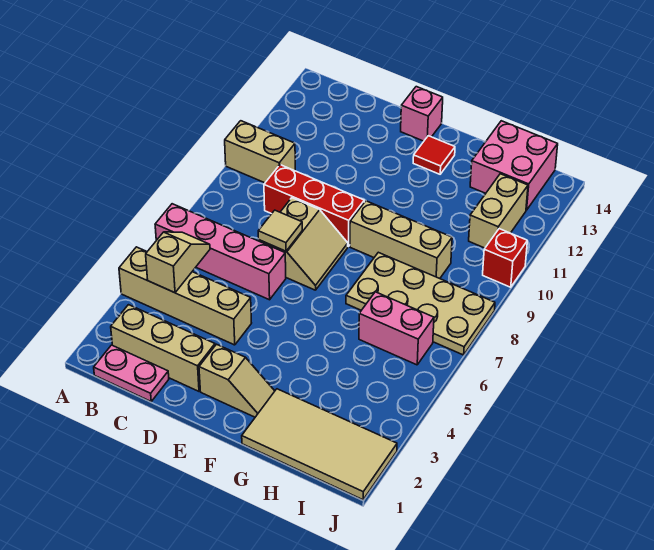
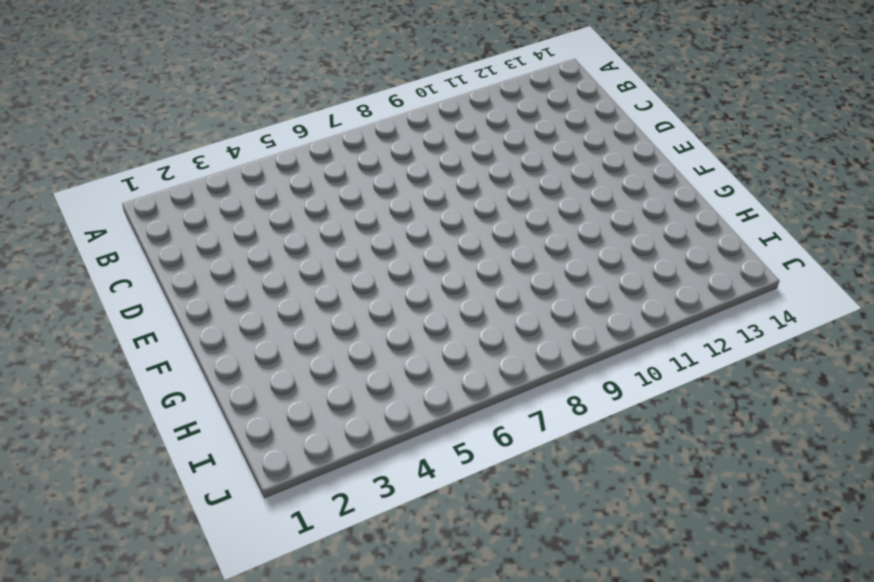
none -> tan brick A4:D4 level 1
none -> pink brick A6:D6 level 1
none -> tan brick A10:B10 level 1

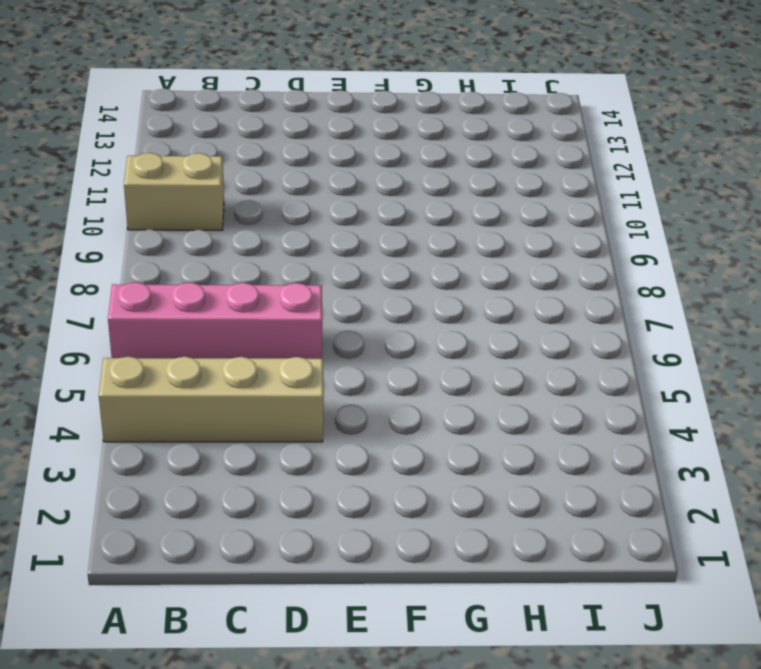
none -> pink plate B1:C1 level 1
none -> tan brick B2:D2 level 1
none -> red brick C9:E9 level 1

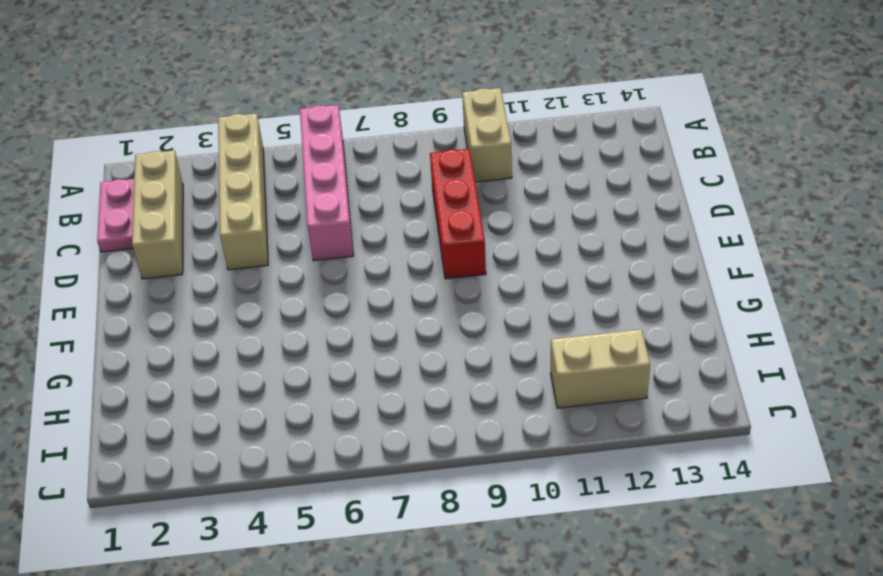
none -> tan slope D7:E8 level 1 top D
none -> tan slope E2:F2 level 1 top E
none -> pink brick E14 level 1

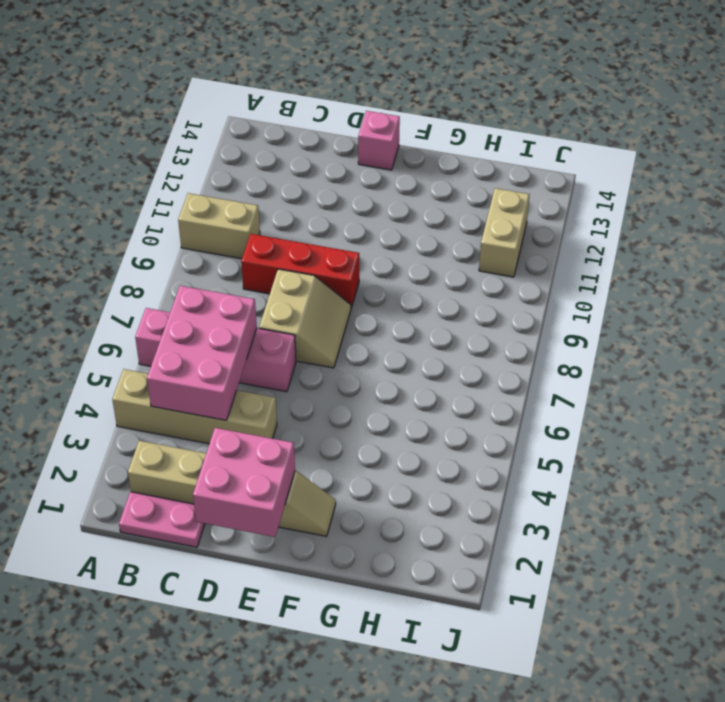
pink brick B4:C6 level 2 -> tan slope B4:B5 level 2 top 4
pink brick D1:E2 level 2 -> pink brick H13:I14 level 1
none -> tan brick F9:H9 level 1
none -> red tile F13 level 1
none -> tan tile G1:J2 level 1

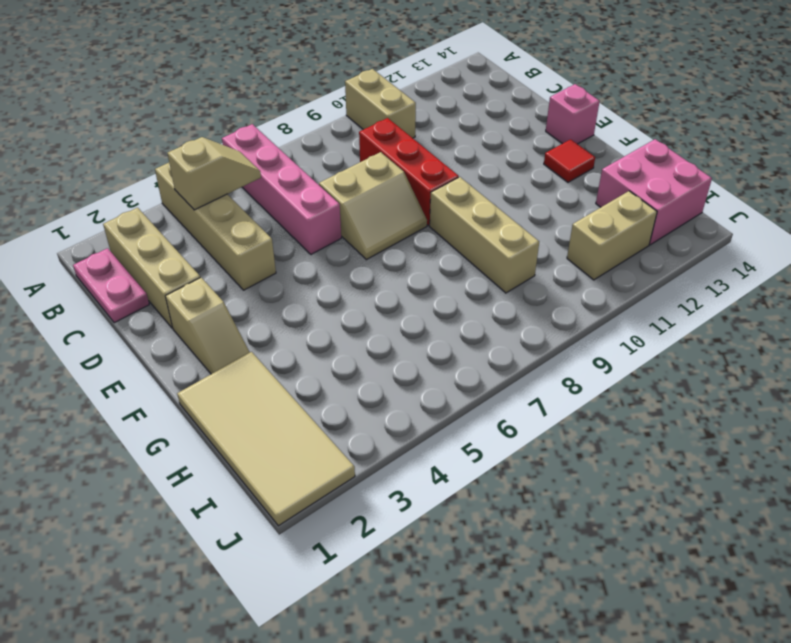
none -> tan plate G7:J8 level 1
none -> pink brick H6:I6 level 1
none -> red brick J10 level 1

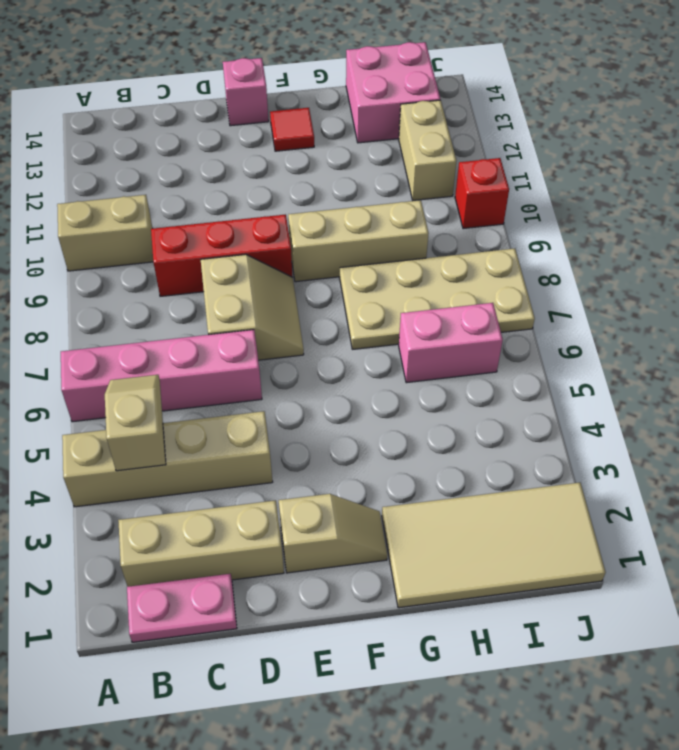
none -> tan tile D7 level 2

